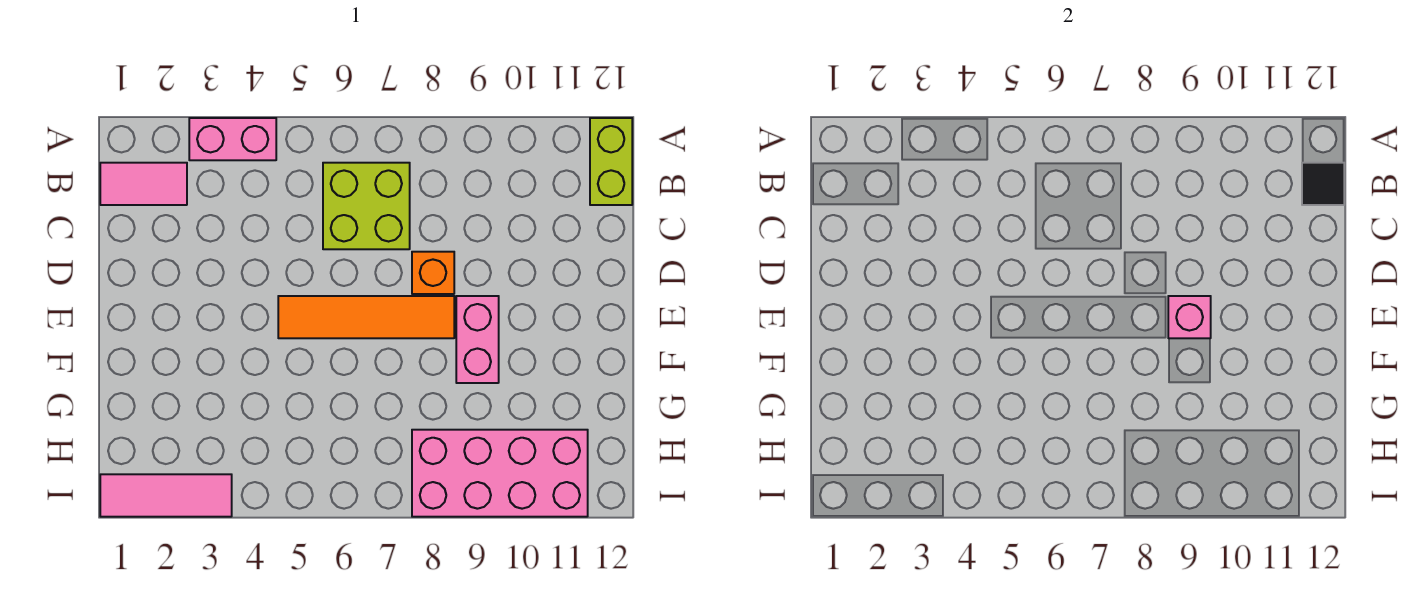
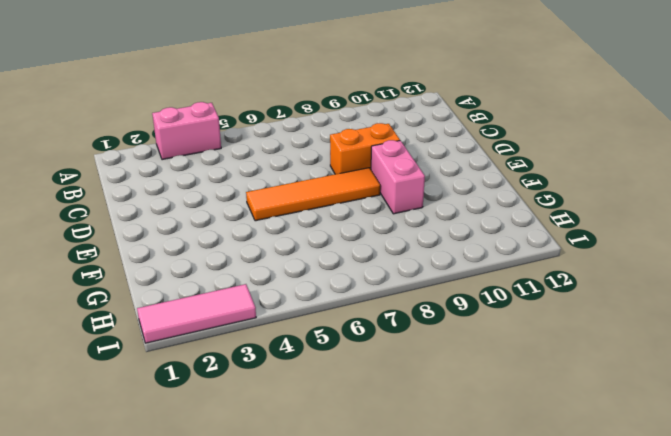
orange brick D8:D9 level 1 -> orange brick D8 level 1
none -> lime brick A12:B12 level 1
none -> pink tile B1:B2 level 1

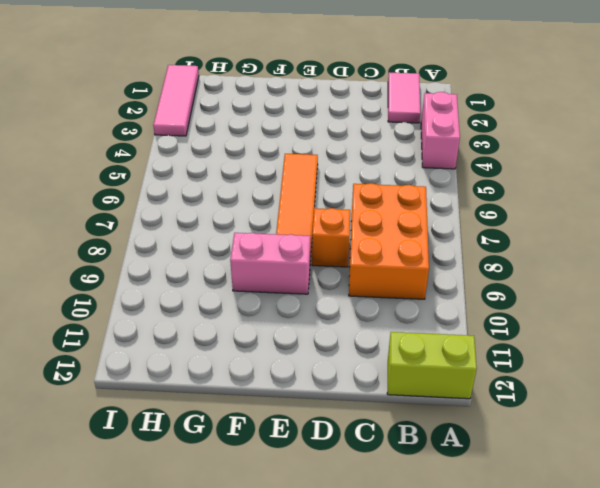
orange brick B7:C9 level 1 -> lime brick B6:C7 level 1
none -> pink brick H8:I11 level 1
none -> black tile B12 level 2

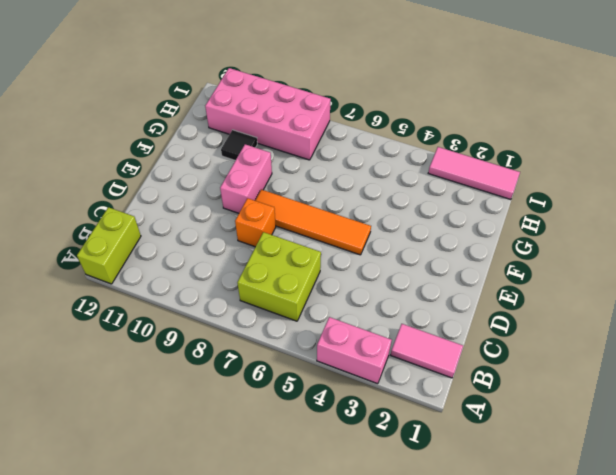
black tile G10 level 1 -> black tile B12 level 2
none -> pink brick E9 level 2

